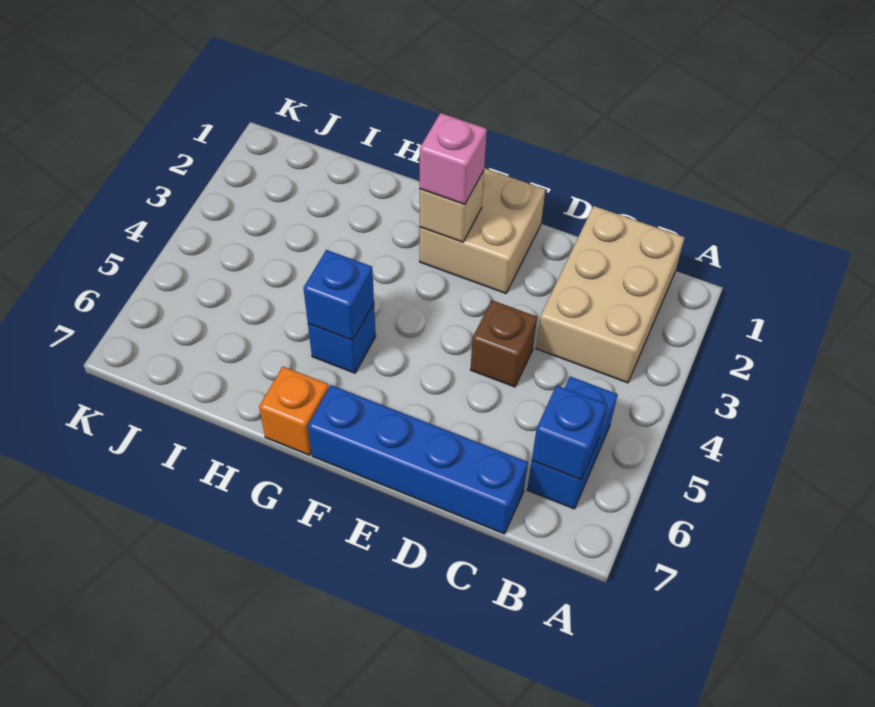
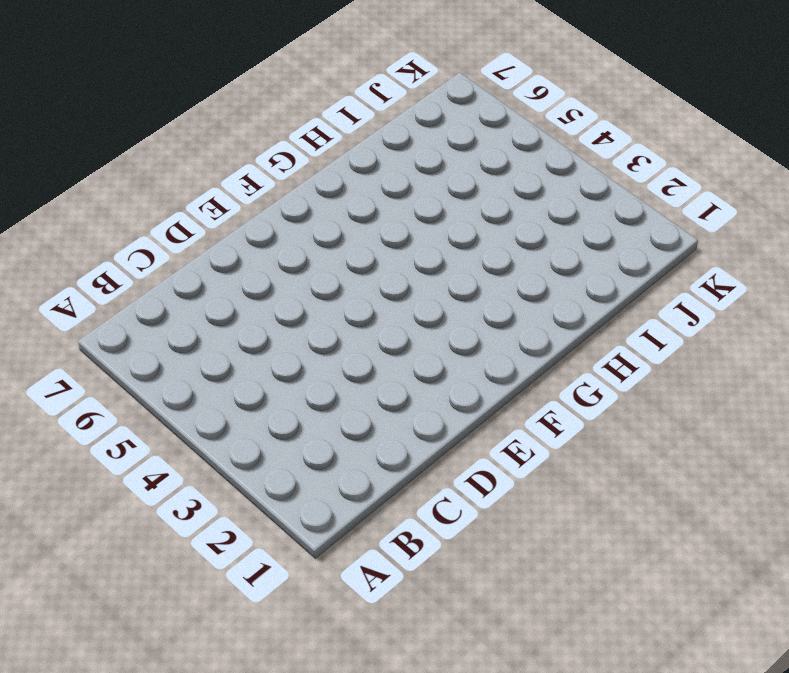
none -> tan brick B1:C3 level 1
none -> blue brick B5:B6 level 1

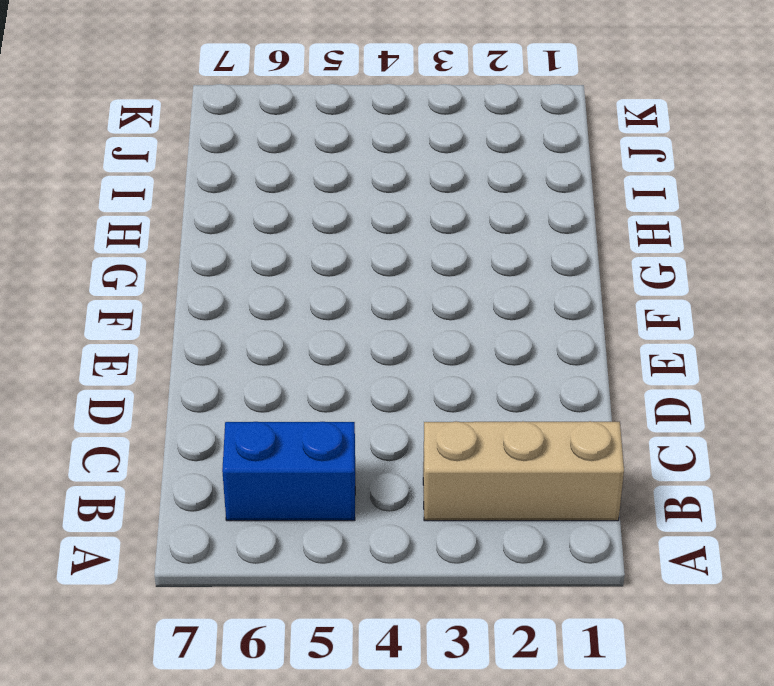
tan brick B1:B3 level 1 -> tan brick B1:C3 level 1
none -> blue brick C7:F7 level 1
none -> brown brick D4 level 1

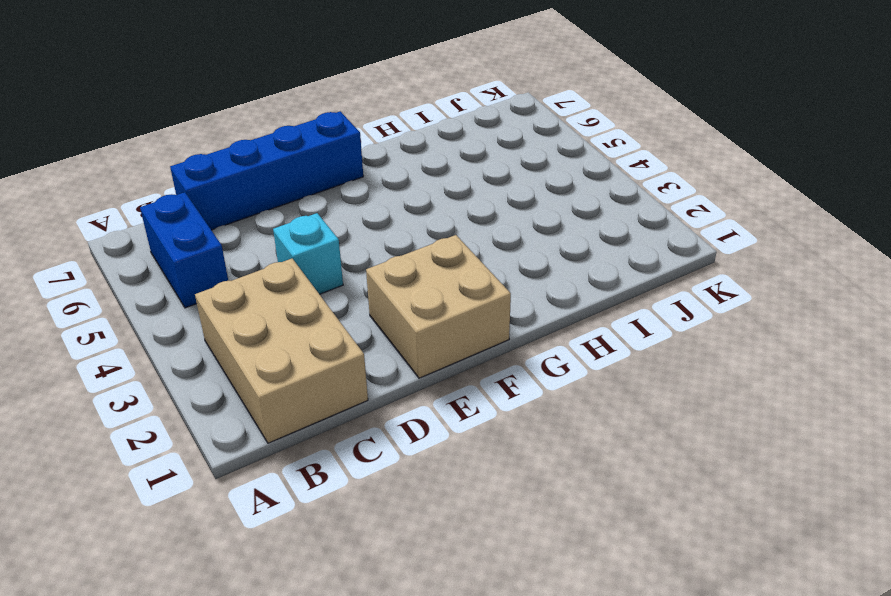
cyan brick D4 level 1 -> brown brick D4 level 1
none -> blue brick G5 level 1
none -> orange brick G7 level 1

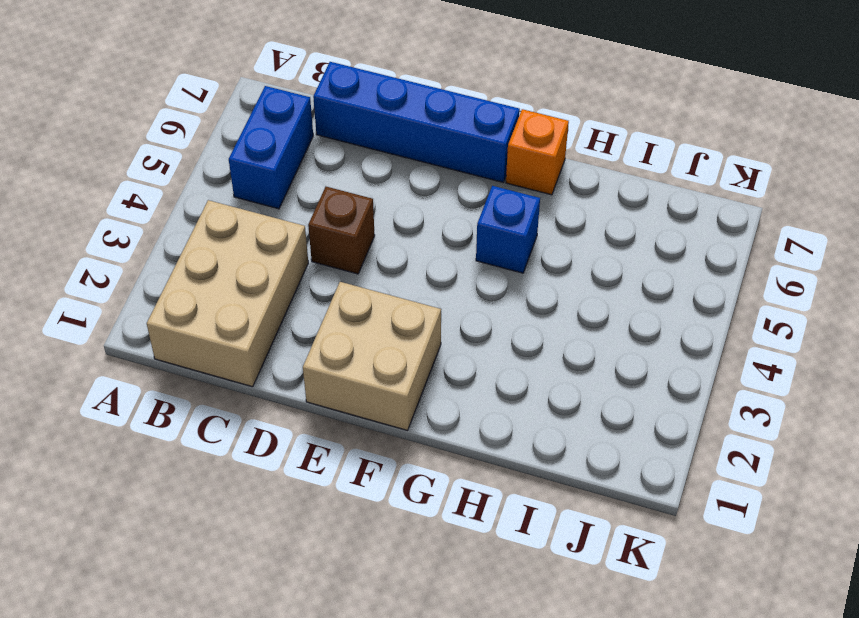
none -> blue brick B6 level 2
none -> tan brick F2 level 2

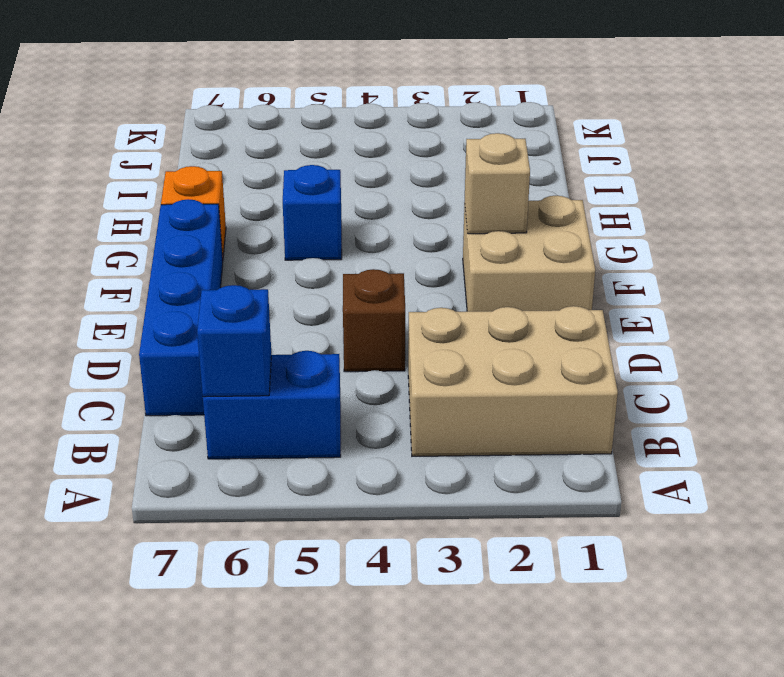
none -> blue brick G5 level 2
none -> pink brick F2 level 3

